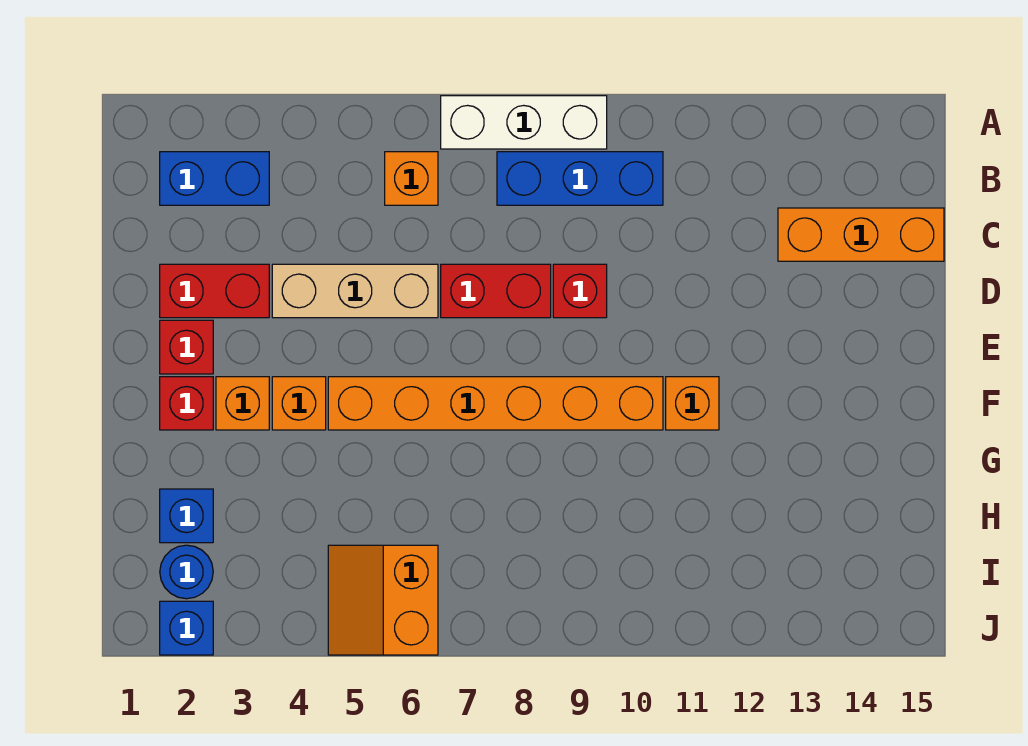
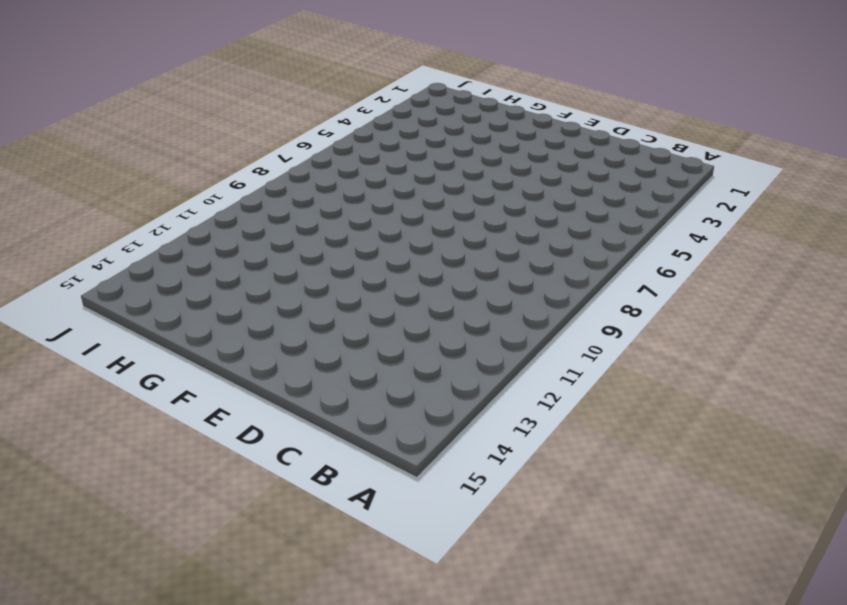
none -> white brick A7:A9 level 1
none -> blue brick B2:B3 level 1
none -> orange brick B6 level 1

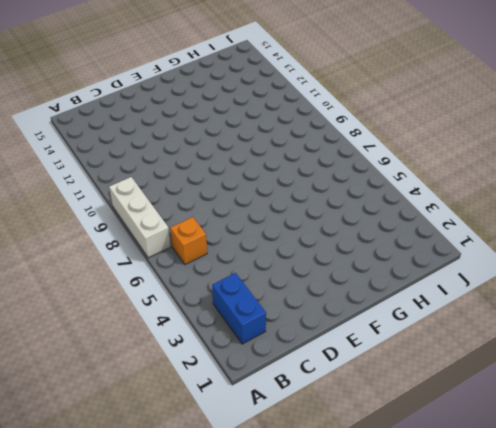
none -> blue brick B8:B10 level 1
none -> orange brick C13:C15 level 1
none -> red brick D2:D3 level 1

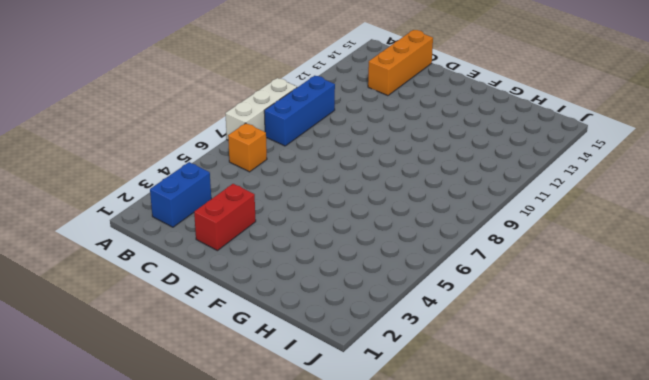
none -> tan brick D4:D6 level 1
none -> red brick D7:D8 level 1
none -> red brick D9 level 1

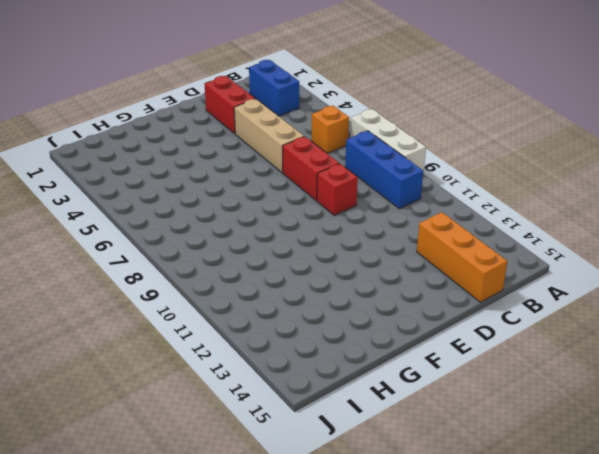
none -> red brick E2 level 1
none -> red brick F2 level 1
none -> orange brick F3 level 1

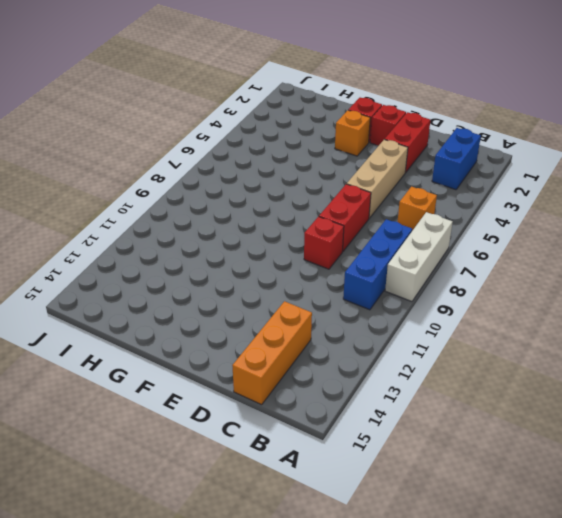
none -> orange brick F4 level 1
none -> orange brick F5:F10 level 1
none -> orange brick F11 level 1

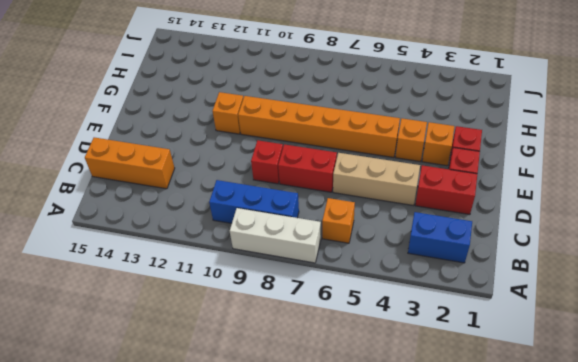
none -> blue brick H2 level 1
none -> blue round brick I2 level 1
none -> orange slope I5:J6 level 1 top 6

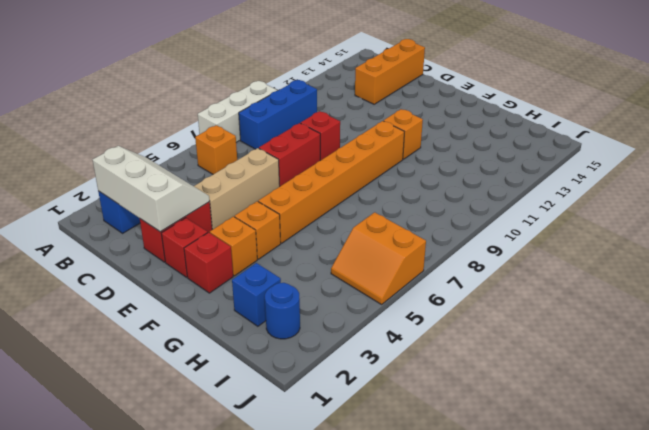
white slope B2:D3 level 2 top 2 -> none
none -> blue brick J2 level 1

